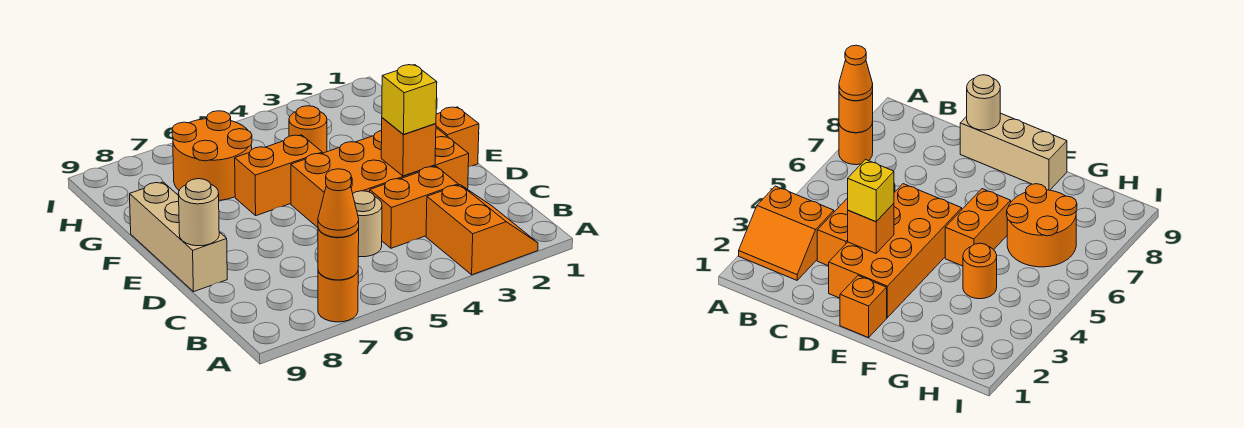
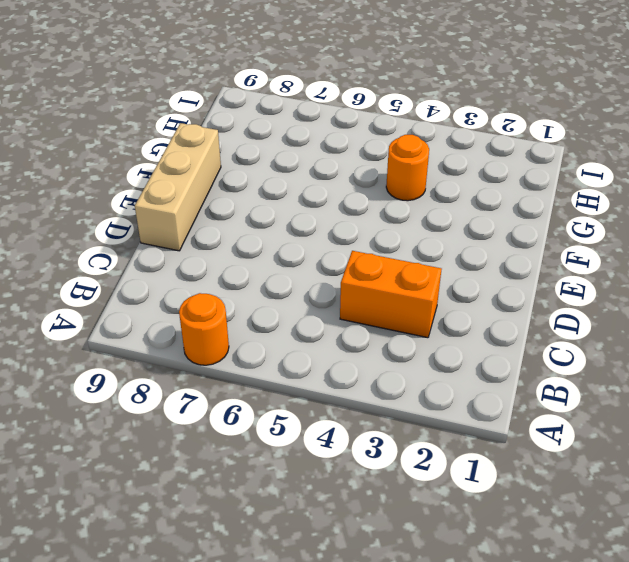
none -> orange slope A2:B3 level 1 top 3
none -> tan round brick C5 level 1
none -> orange brick D2:E5 level 1

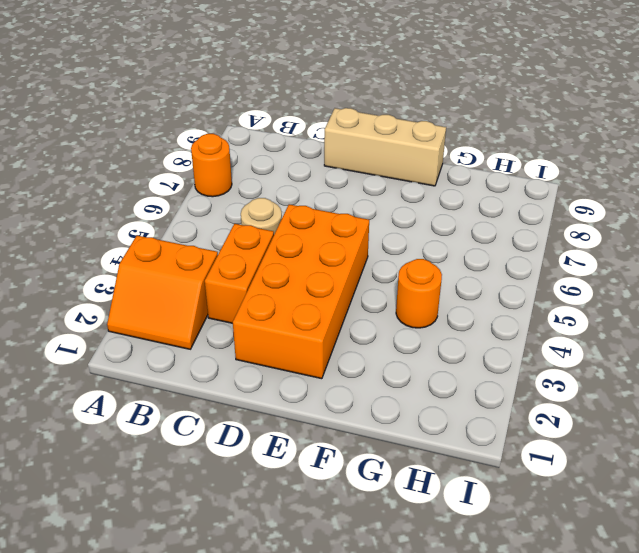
none -> orange brick E1 level 1
none -> orange brick F5:F6 level 1
none -> orange round brick G6:H7 level 1

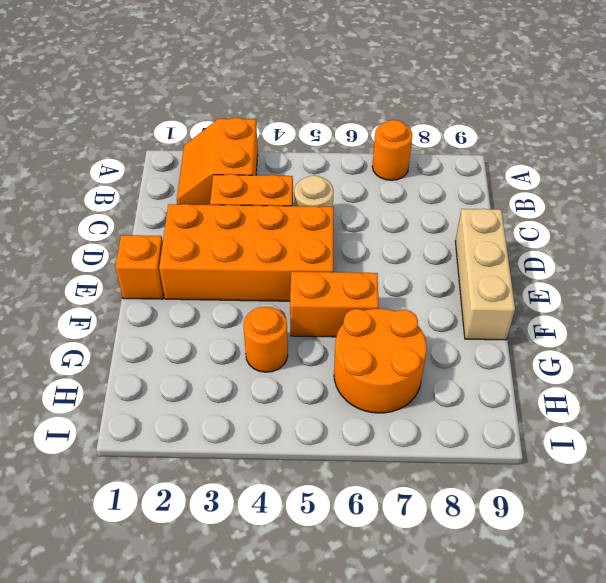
none -> orange round brick A7 level 2
none -> orange brick D3 level 2
none -> tan round brick D9 level 2

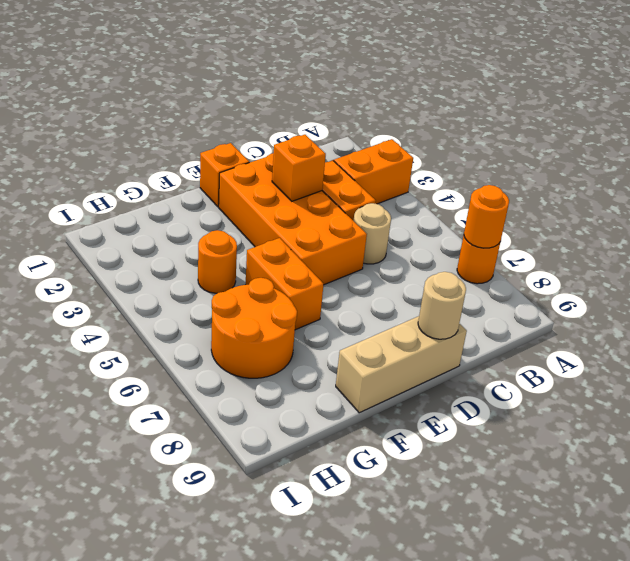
none -> orange cone A7 level 3
none -> yellow brick D3 level 3

